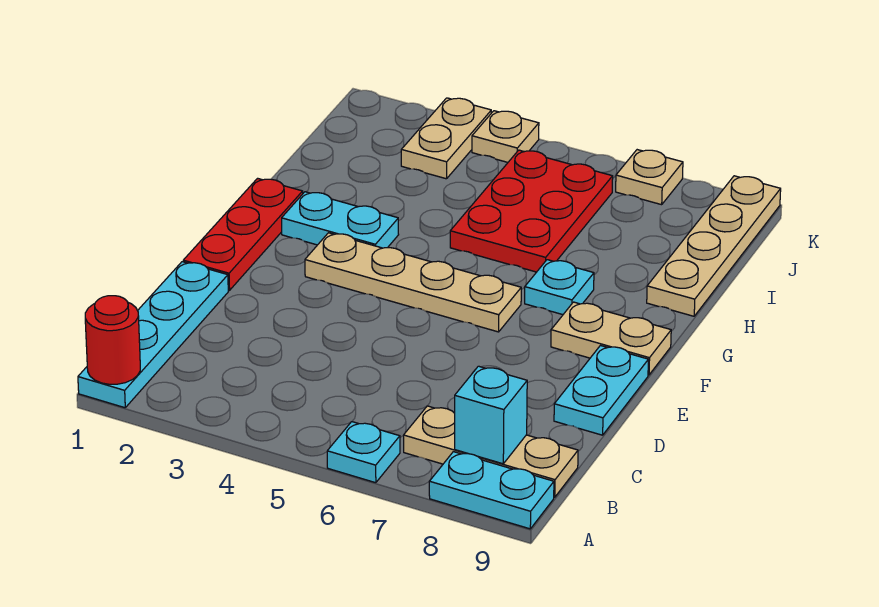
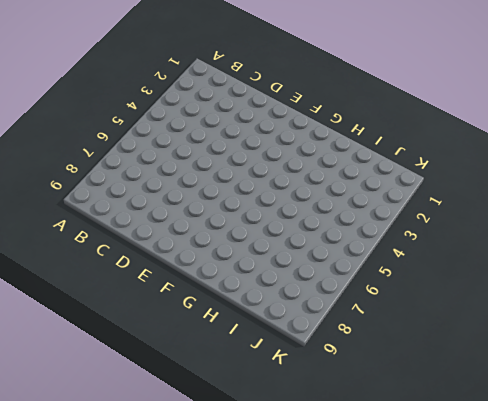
none -> cyan plate A1:D1 level 1
none -> cyan plate A6 level 1
none -> cyan plate A8:A9 level 1

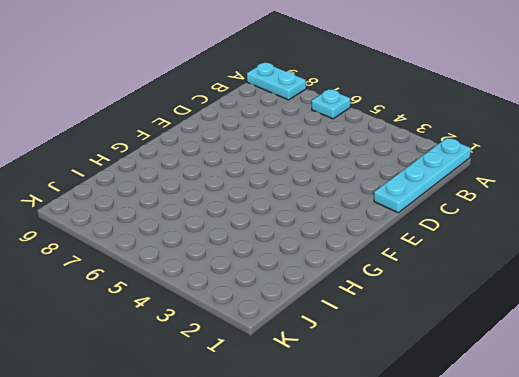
none -> tan plate B7:B9 level 1
none -> cyan plate D9:E9 level 1
none -> red plate E1:G1 level 1

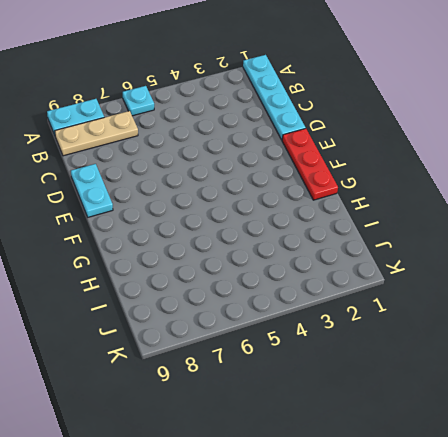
none -> tan plate F3:F6 level 1
none -> tan plate F8:F9 level 1
none -> cyan plate G2:G3 level 1

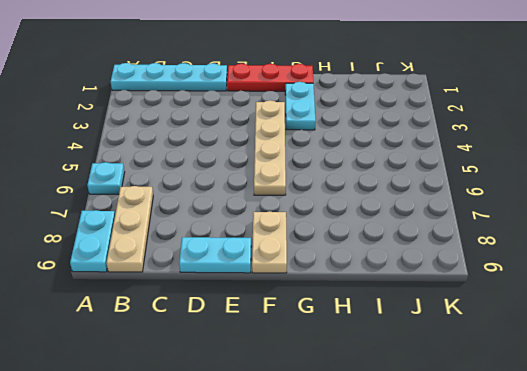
none -> cyan plate G7 level 1
none -> red plate H5:J6 level 1
none -> tan plate H9:K9 level 1

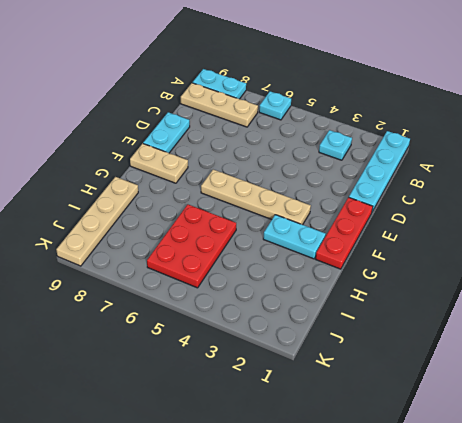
cyan plate B3 level 1 -> cyan plate G7 level 1
none -> tan plate J3:K3 level 1
none -> tan plate K4 level 1
none -> tan plate K7 level 1

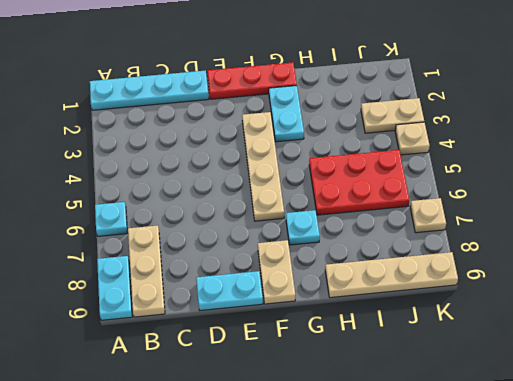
none -> red round brick A1 level 2
none -> cyan brick B8 level 2

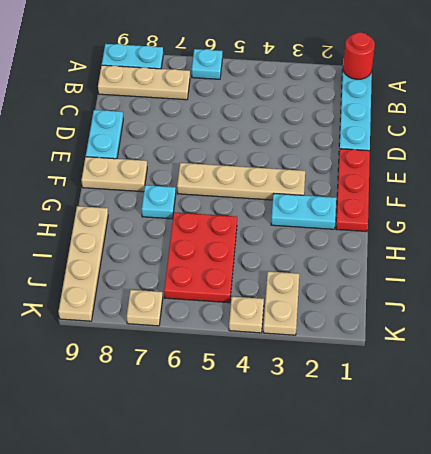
none -> cyan brick B8 level 2

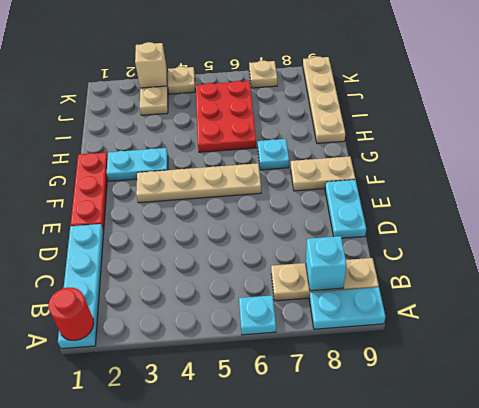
tan brick K3 level 2 -> none

